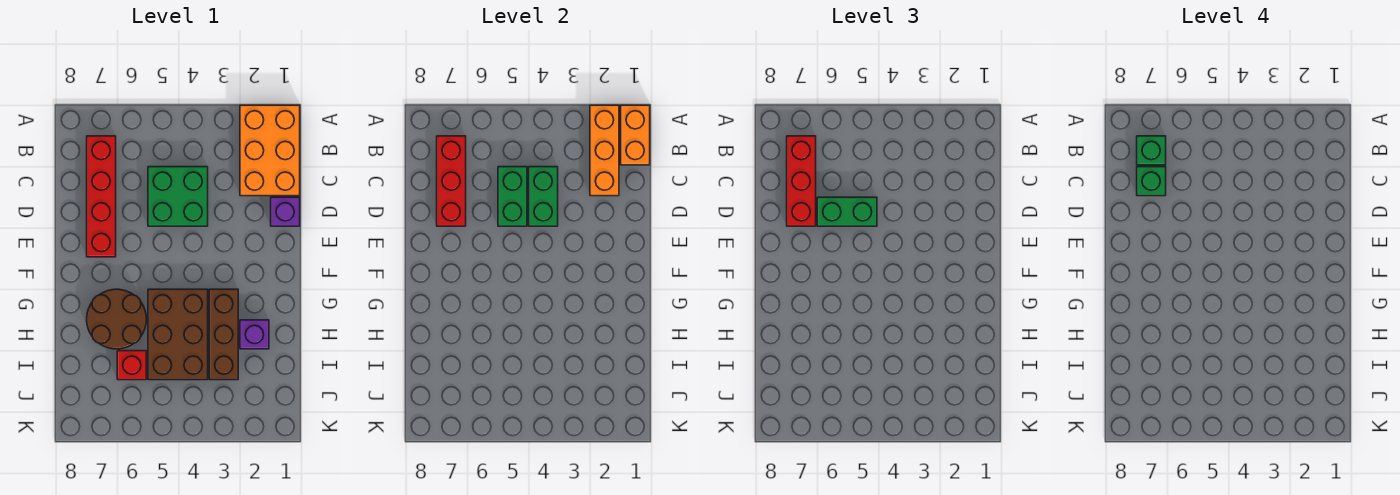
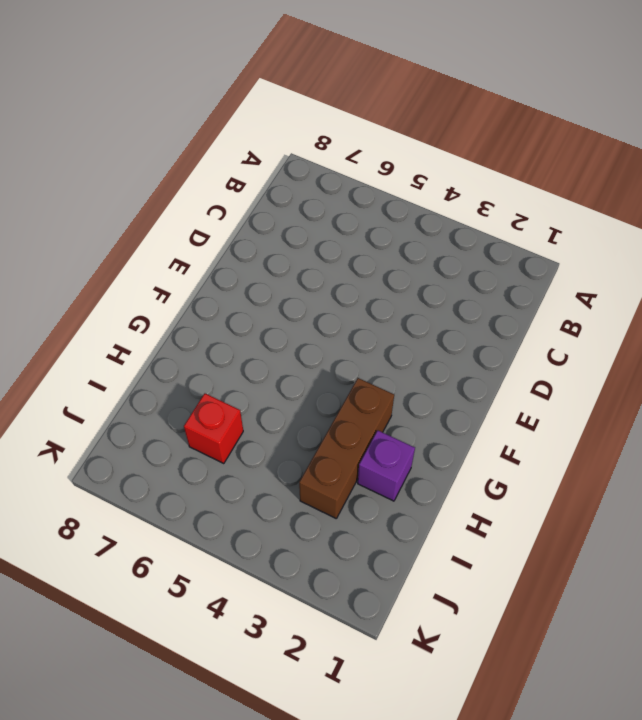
none -> orange brick A1:C2 level 1
none -> red brick B7:E7 level 1
none -> green brick C4:D5 level 1

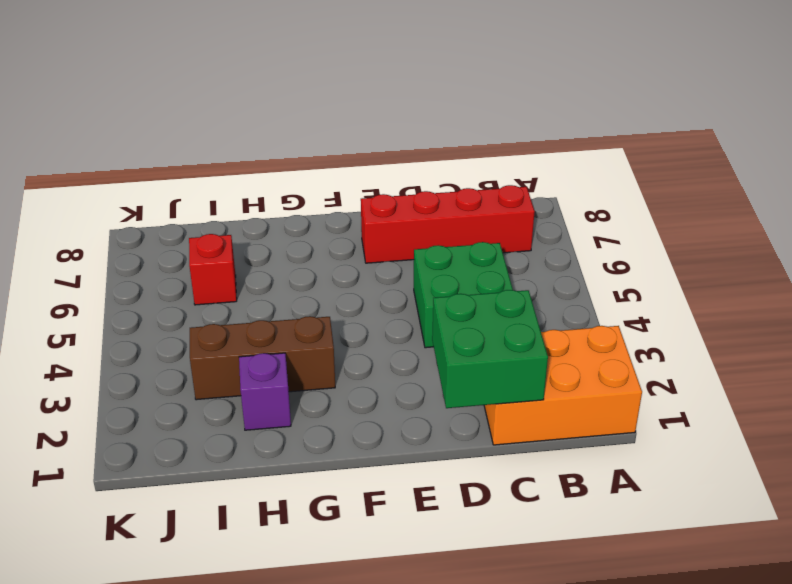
green brick C1:D2 level 2 -> orange brick A2:C2 level 2
none -> purple brick D1 level 1
none -> brown brick G4:I5 level 1
none -> brown round brick G6:H7 level 1

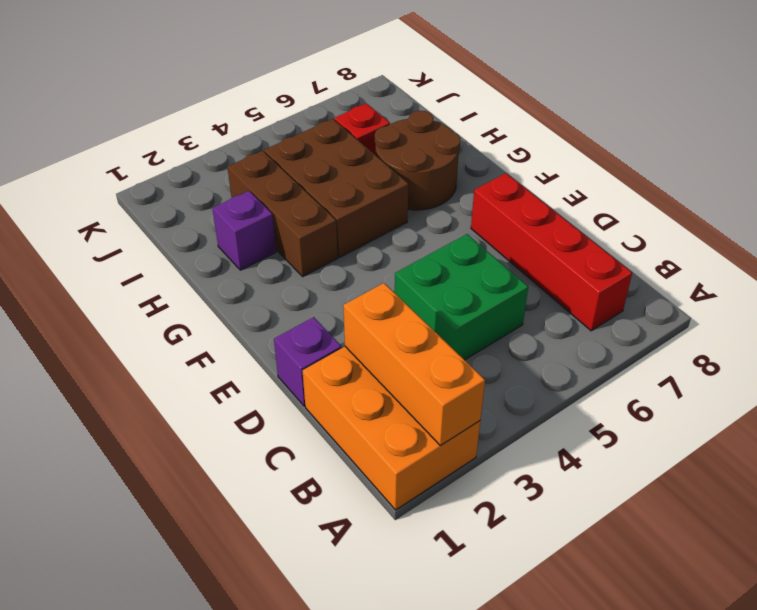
none -> orange brick A1:B1 level 2
none -> red brick B7:D7 level 2
none -> green brick C4:D4 level 2

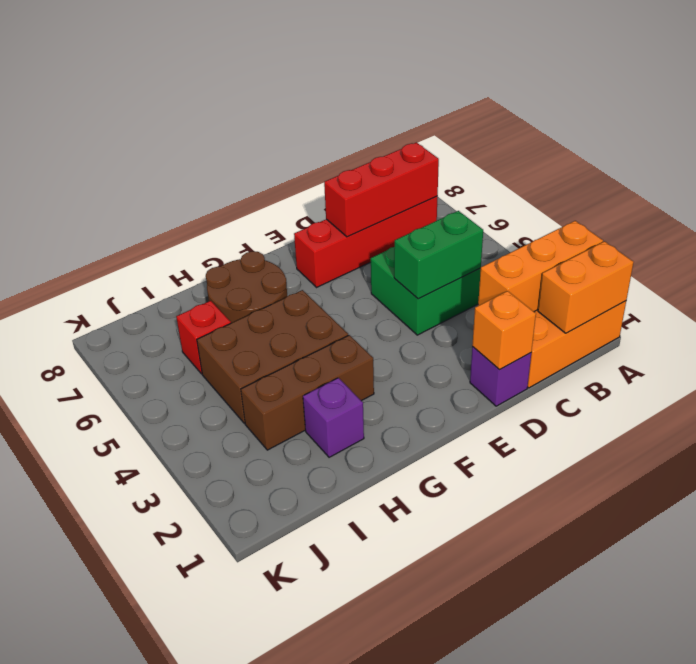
orange brick D1 level 2 -> none
none -> green brick C5:D5 level 2
none -> red brick B7:D7 level 3
none -> green brick D5:D6 level 3

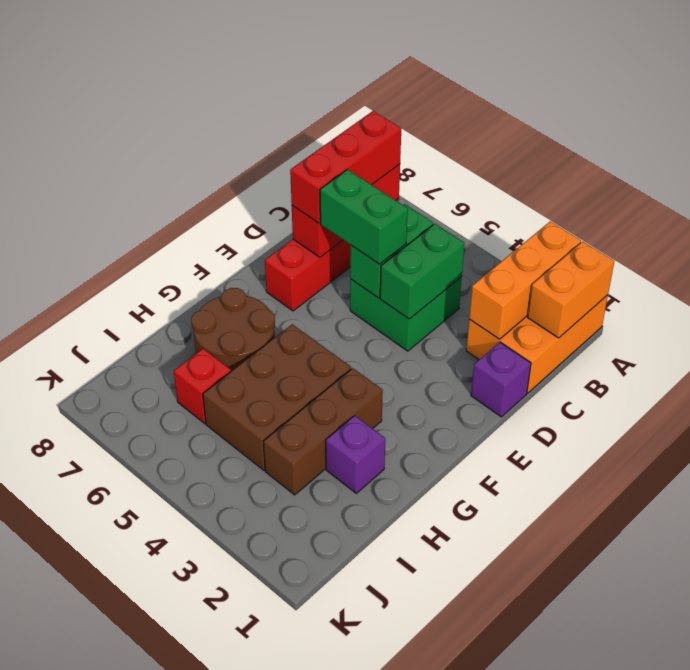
none -> green brick B7 level 4
none -> green brick C7 level 4

